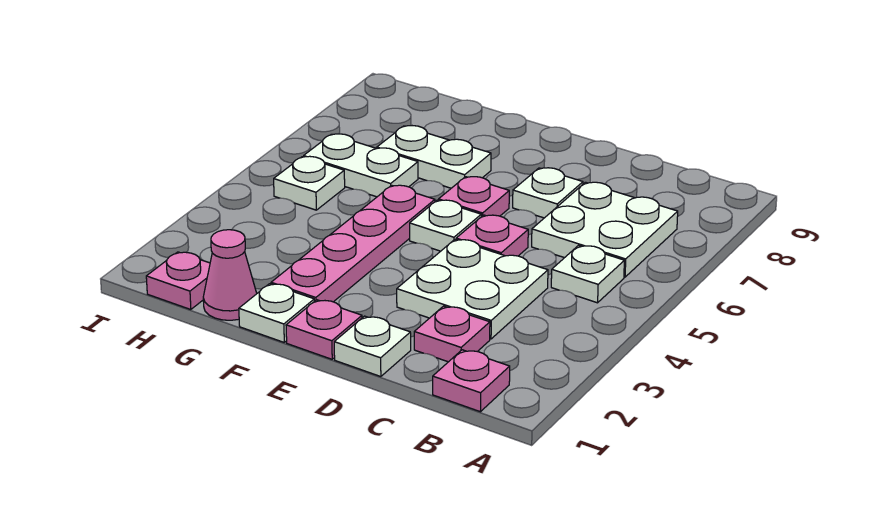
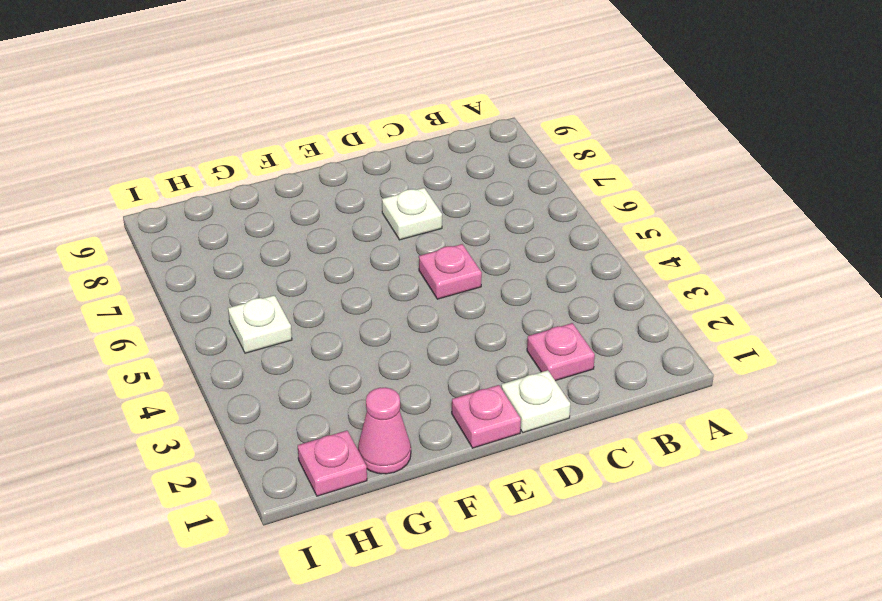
none -> pink plate B1 level 1
none -> white plate B5 level 1
none -> white plate B6:C7 level 1

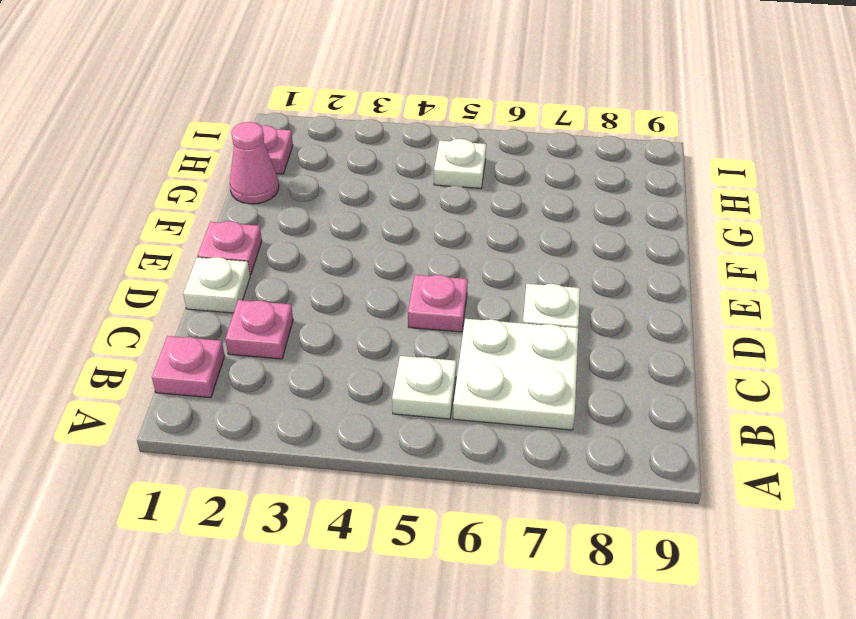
none -> white plate C3:D4 level 1
none -> white plate E5 level 1
none -> pink plate E6 level 1

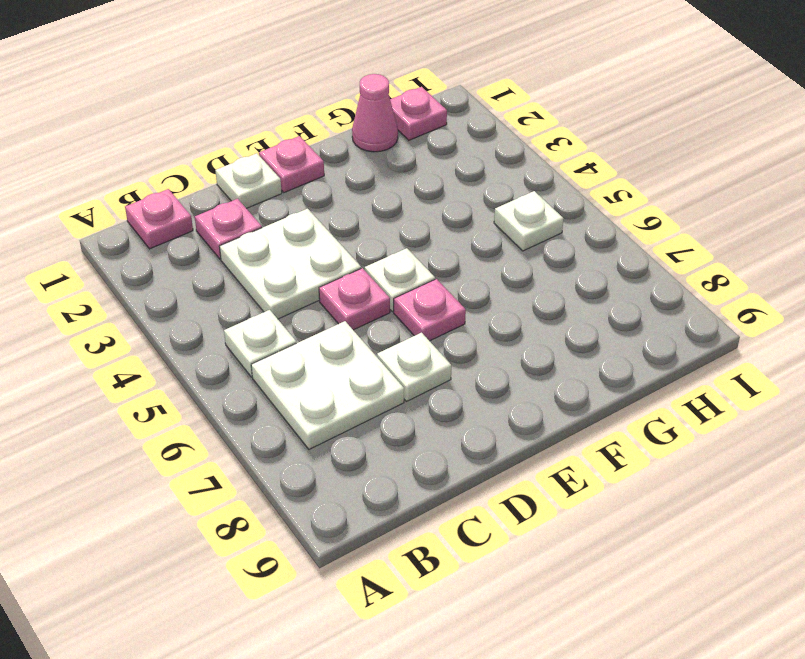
none -> white plate F1 level 1
none -> pink plate F2:F5 level 1
none -> white plate F7:G7 level 1

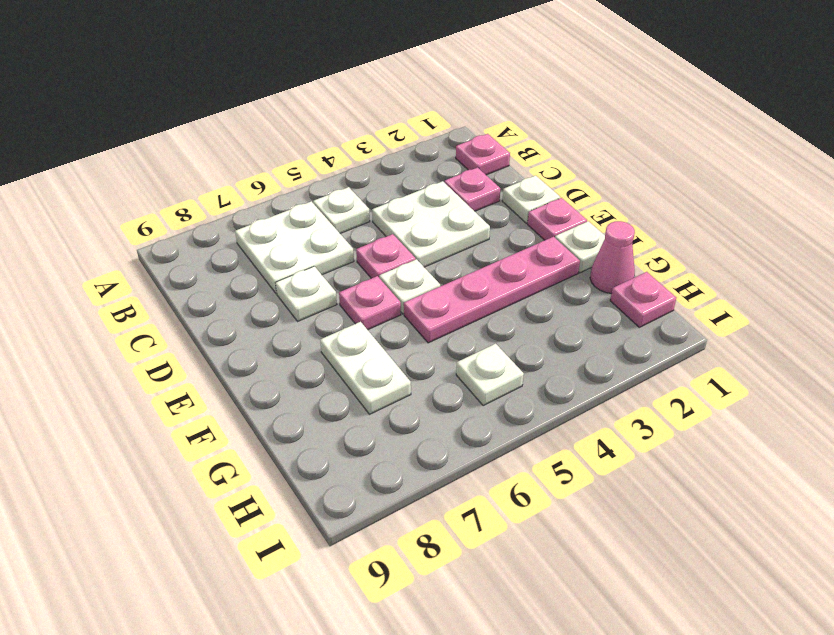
none -> white plate G6:H6 level 1

